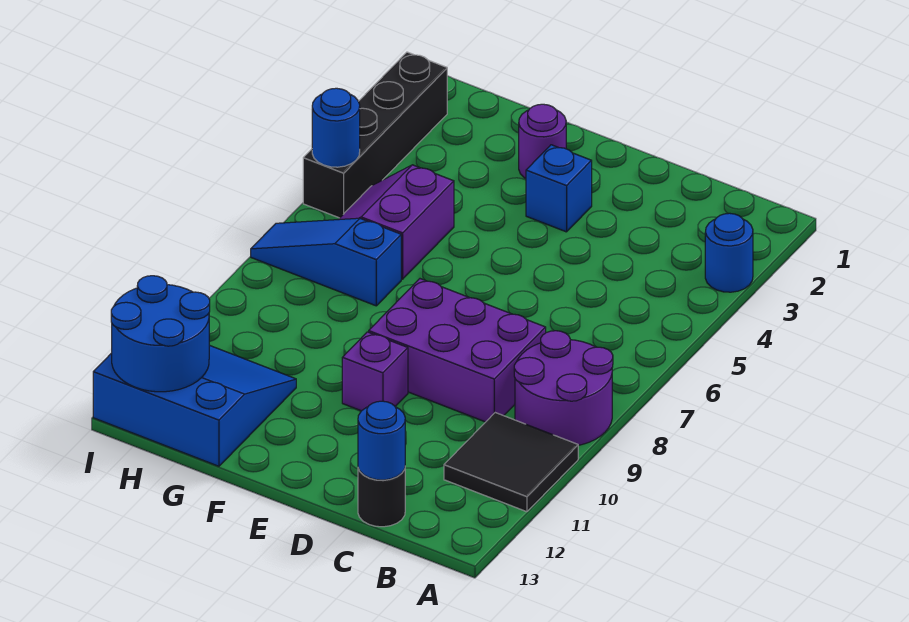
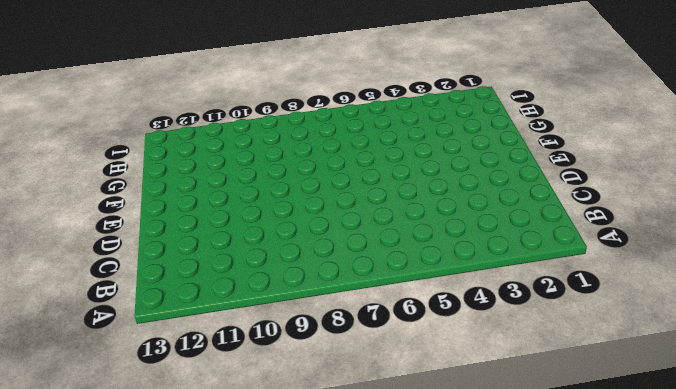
none -> blue round brick A3 level 1
none -> purple round brick A8:B9 level 1
none -> black tile A10:B11 level 1

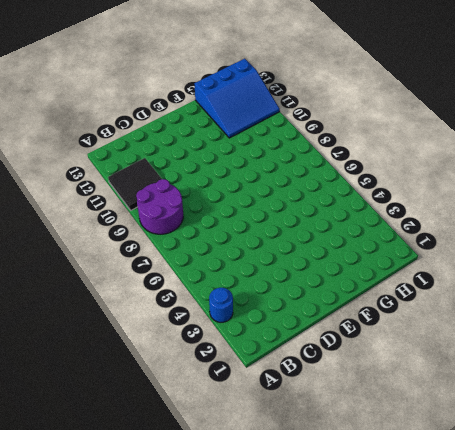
none -> purple brick C8:E9 level 1
none -> black round brick C13 level 1
none -> blue brick E3 level 1

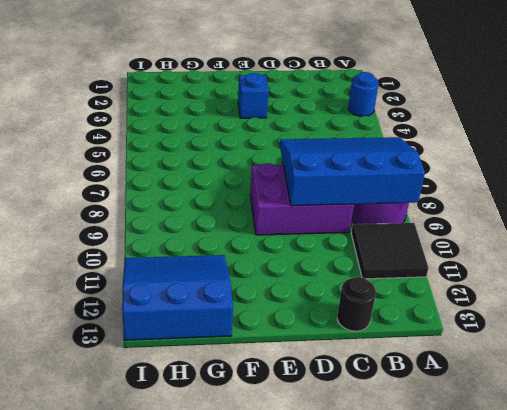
blue slope A7:D9 level 2 top 9 -> none
none -> purple brick E10 level 1
none -> purple round brick F2 level 1
none -> purple slope G5:H6 level 1 top G

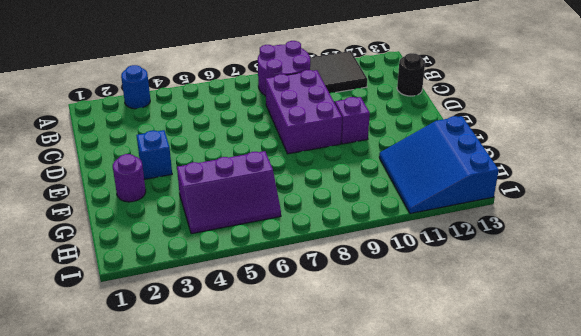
purple slope G4:H6 level 1 top G -> purple slope G5:H6 level 1 top G
none -> blue slope G7:I7 level 1 top G
none -> black brick I2:I5 level 1
none -> blue round brick C13 level 2

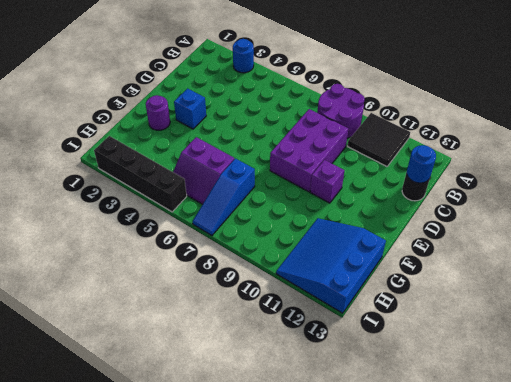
none -> blue round brick H12:I13 level 2
none -> blue round brick I5 level 2

